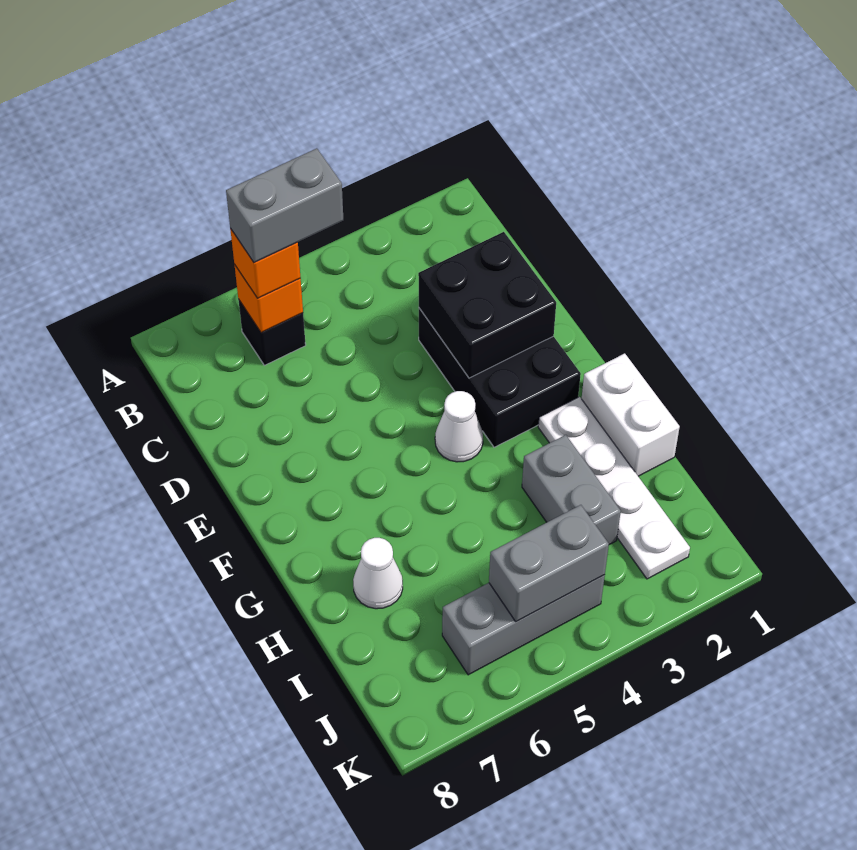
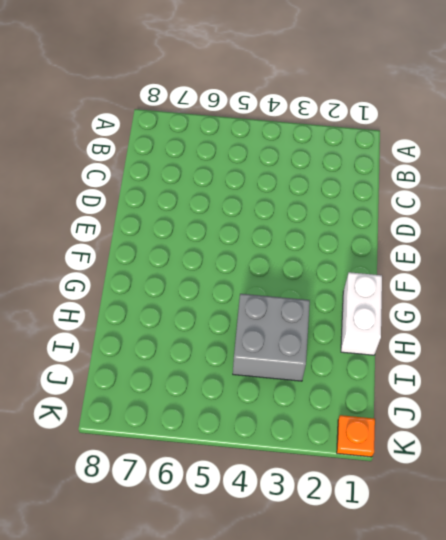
grey brick H3:I4 level 1 -> grey brick H3:I3 level 1
orange plate K1 level 1 -> none
none -> black brick B6 level 1
none -> black brick D2:F3 level 1
none -> white cone F4 level 1

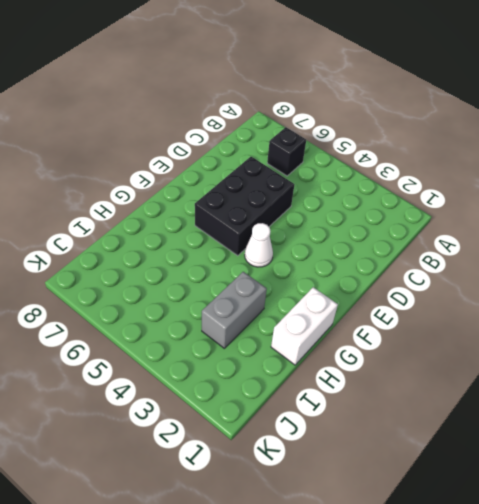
black brick D5:F6 level 1 -> black brick D2:F3 level 1
none -> white plate G2:J2 level 1
none -> white cone H7 level 1
none -> grey brick J4:J6 level 1

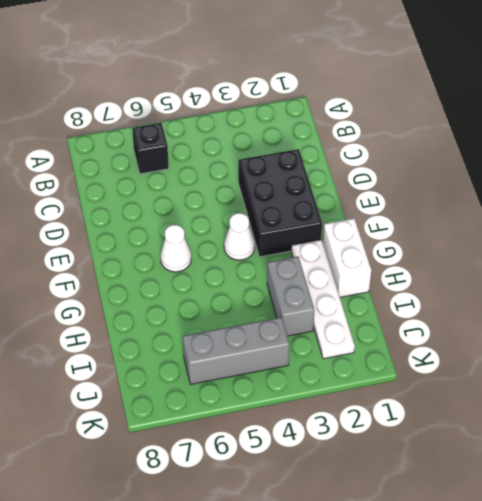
white cone F6 level 1 -> white cone H7 level 1
none -> orange brick B6 level 2
none -> black brick D2:E3 level 2
none -> grey brick J4:J5 level 2

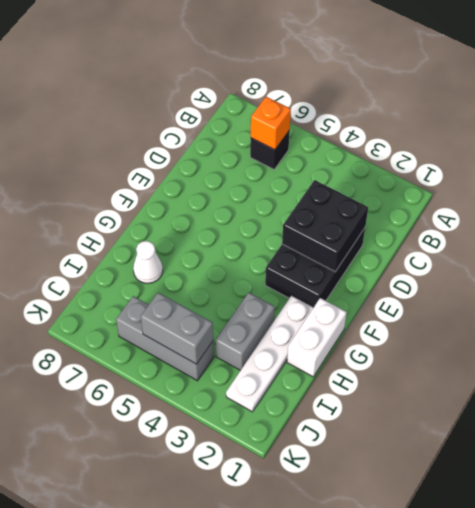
none -> white cone F4 level 1
none -> orange brick B6 level 3
none -> grey brick B5:B6 level 4

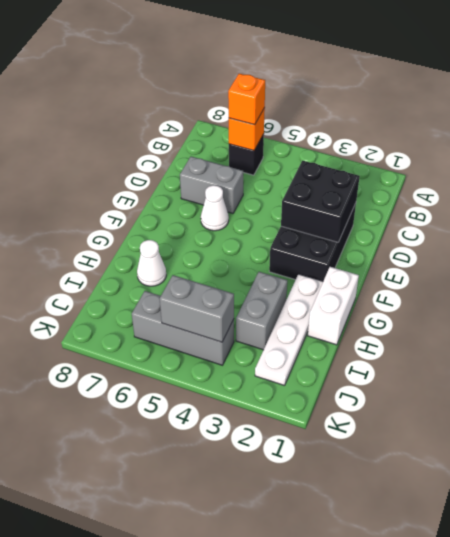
grey brick D6:D7 level 1 -> grey brick B5:B6 level 4
white cone E6 level 1 -> white cone F4 level 1

